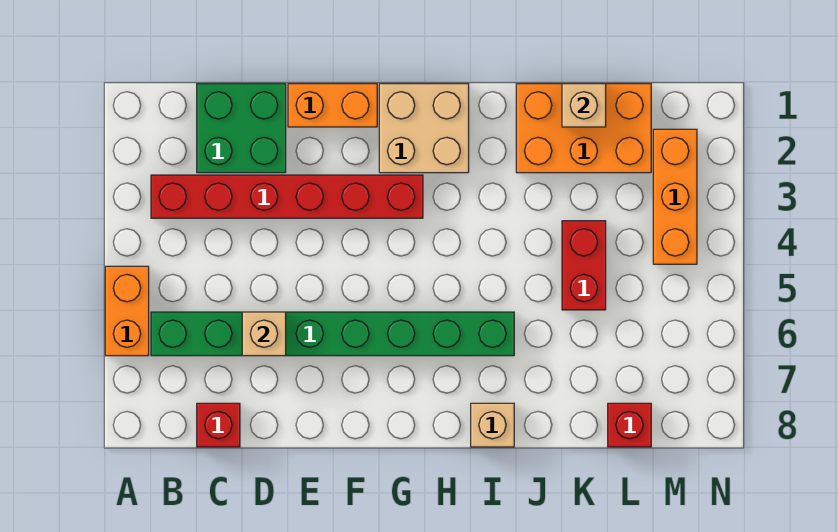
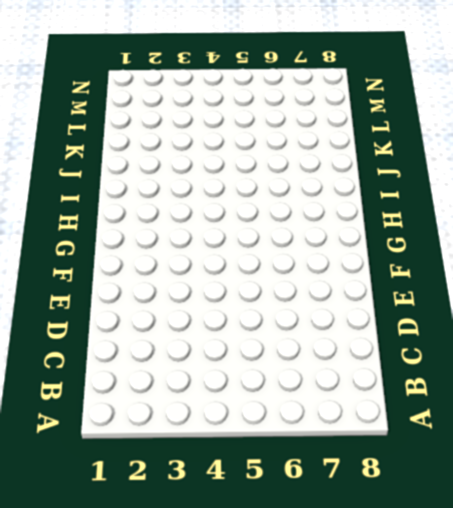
none -> orange brick A5:A6 level 1
none -> red brick B3:G3 level 1
none -> green brick B6:I6 level 1

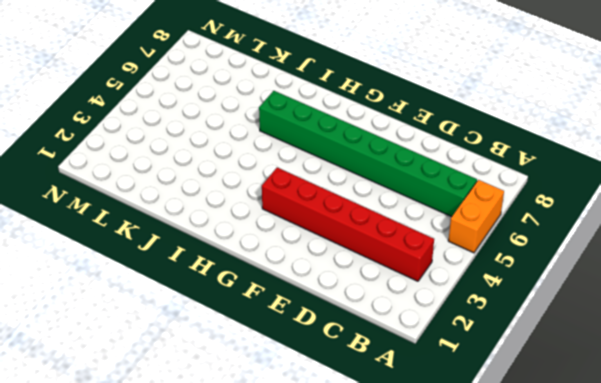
none -> green brick C1:D2 level 1
none -> red brick C8 level 1
none -> orange brick E1:F1 level 1

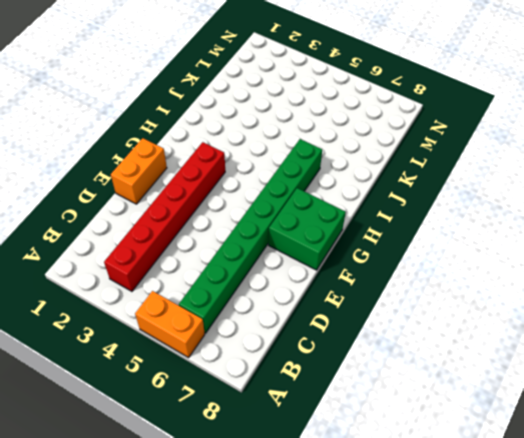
green brick F7:G8 level 1 -> green brick C1:D2 level 1
none -> red brick C8 level 1
none -> tan brick G1:H2 level 1
none -> tan brick I8 level 1

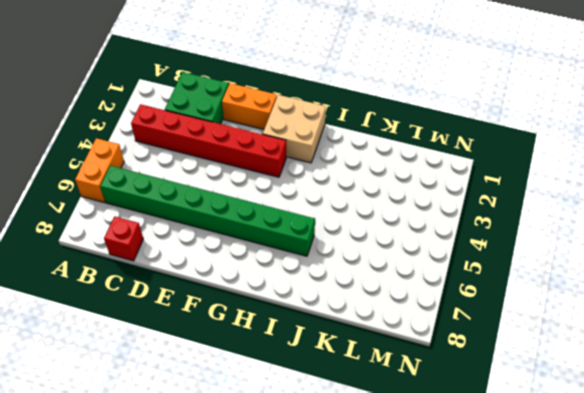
none -> tan brick I8 level 1
none -> orange brick J1:L2 level 1
none -> red brick K4:K5 level 1

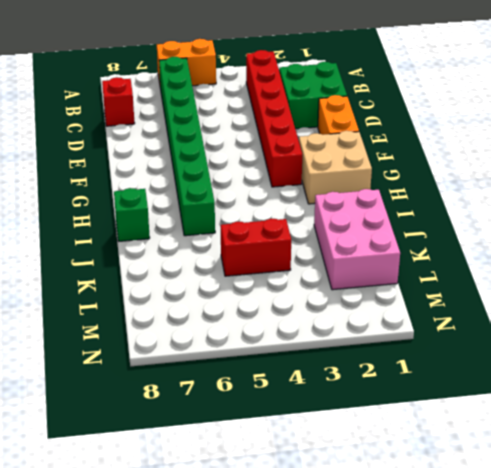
green brick I8 level 1 -> tan brick I8 level 1
pink brick J1:L2 level 1 -> orange brick J1:L2 level 1
none -> red brick L8 level 1
none -> orange brick M2:M4 level 1
none -> tan brick D6 level 2

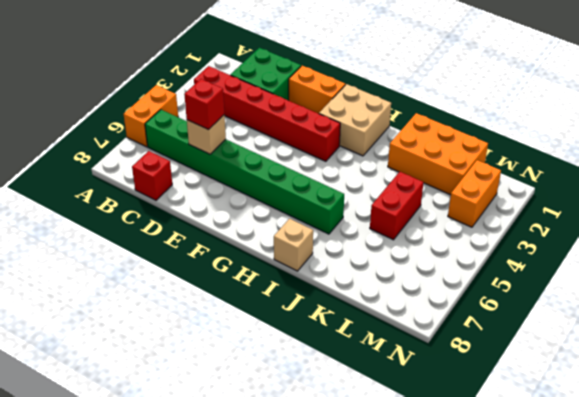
red brick D6 level 3 -> red brick L8 level 1
orange brick M2:M3 level 1 -> orange brick M2:M4 level 1
none -> tan brick K1 level 2

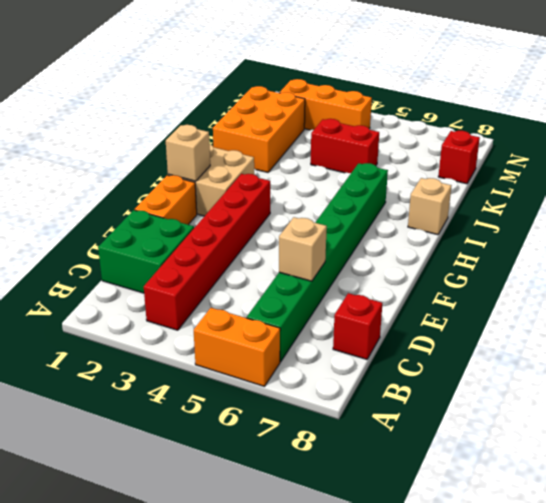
tan brick G1 level 2 -> tan brick K1 level 2

